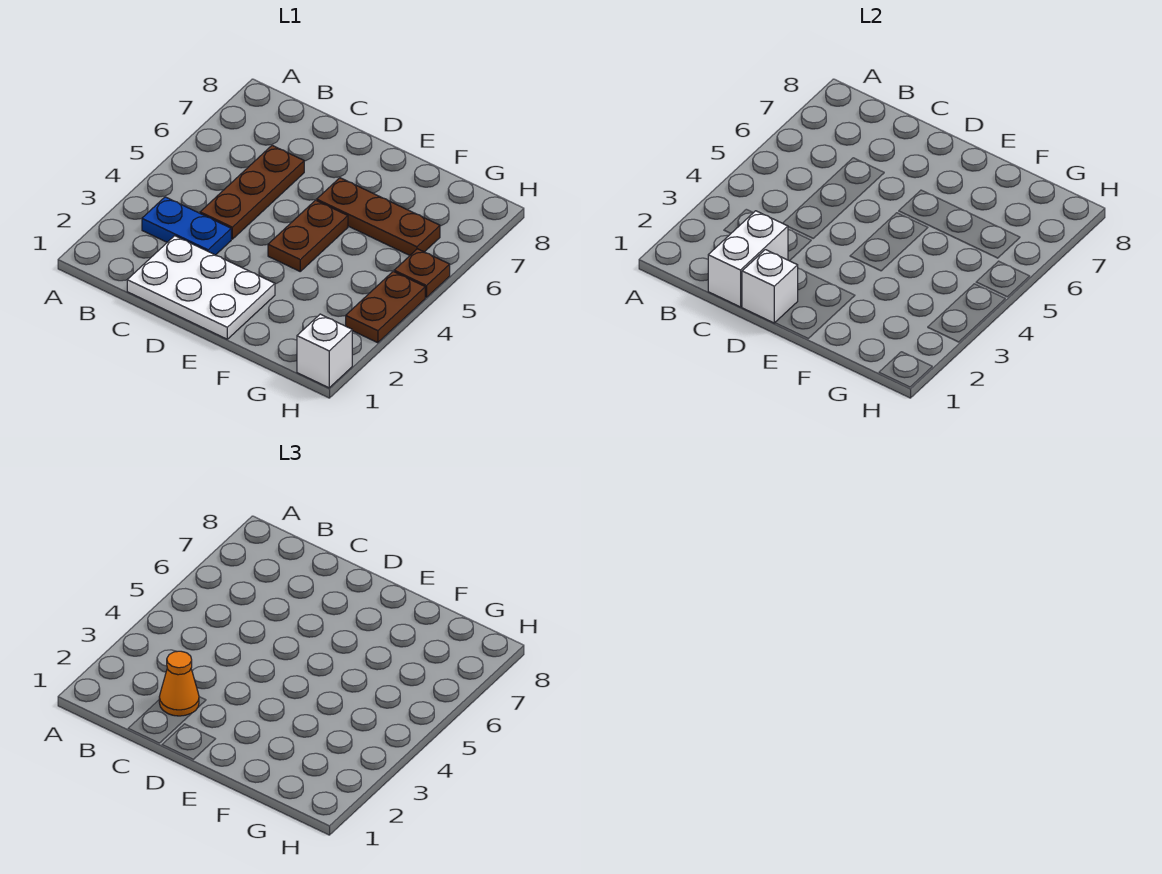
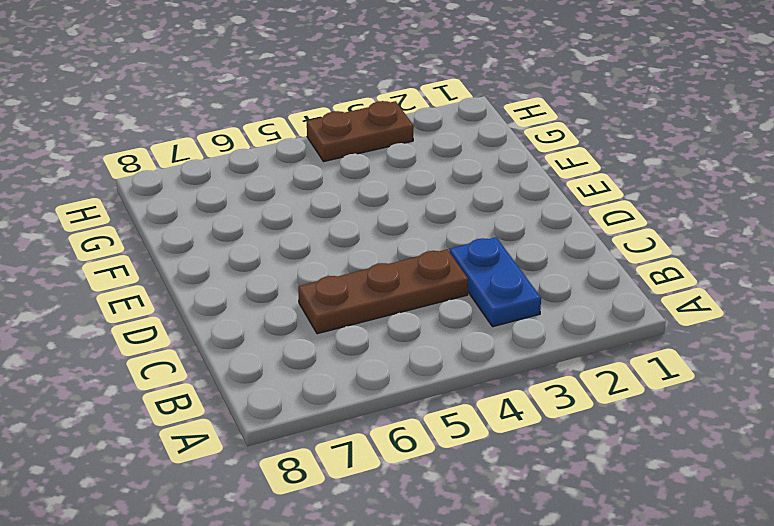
none -> white plate C1:E2 level 1
none -> brown plate E4:E5 level 1

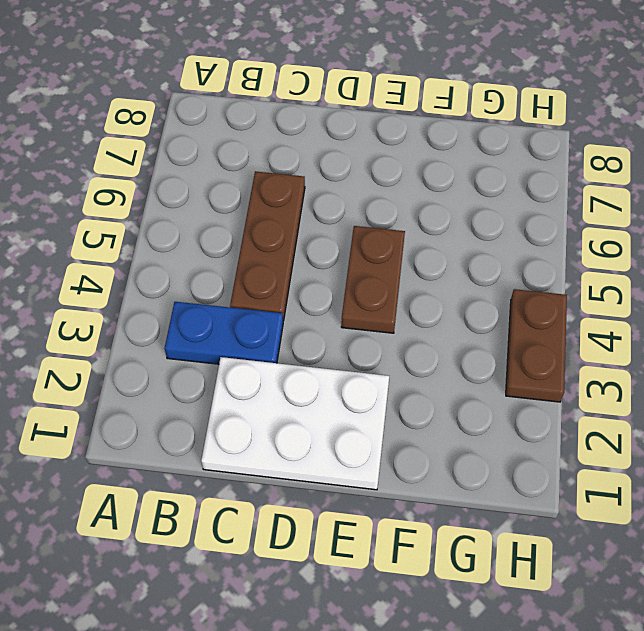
none -> brown plate E6:G6 level 1
none -> white brick H1 level 1

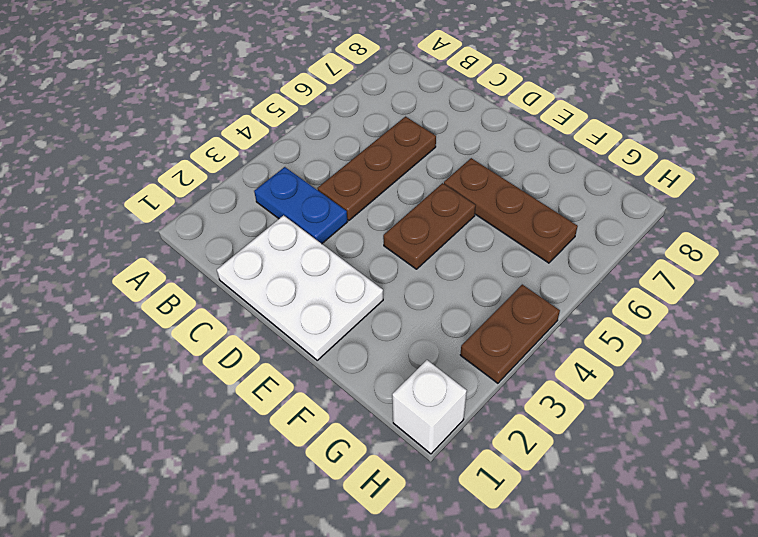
none -> brown plate H5 level 1
none -> white brick C1:C2 level 2

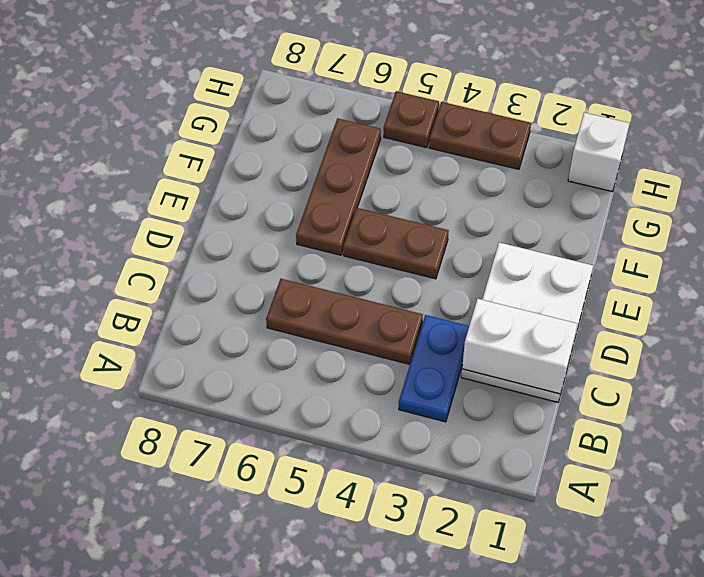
none -> white brick D1 level 2
none -> orange cone C2 level 3

